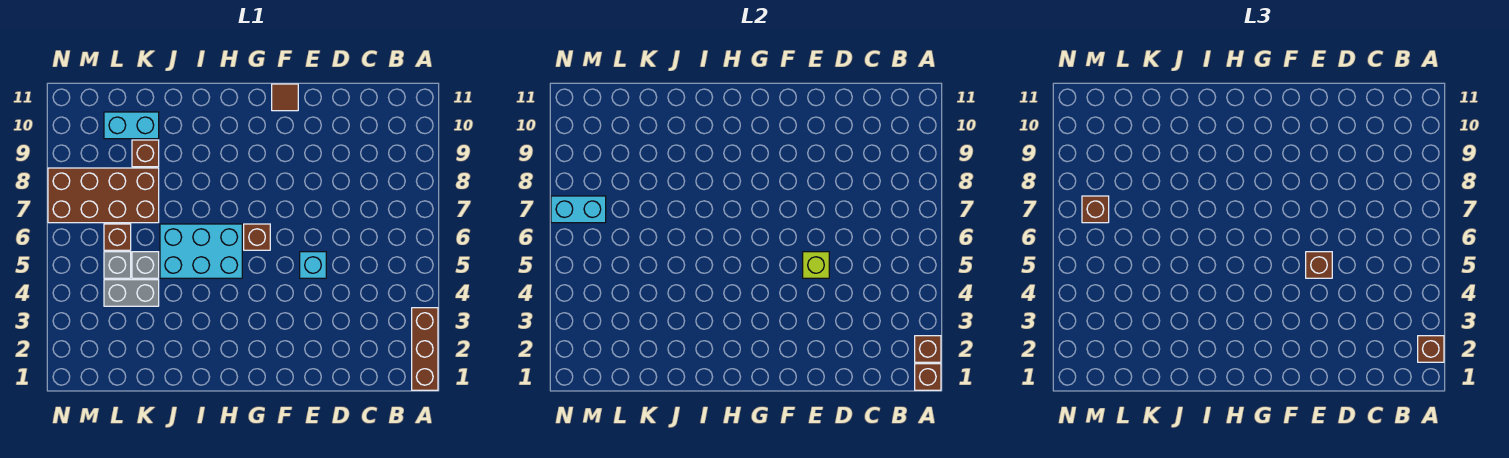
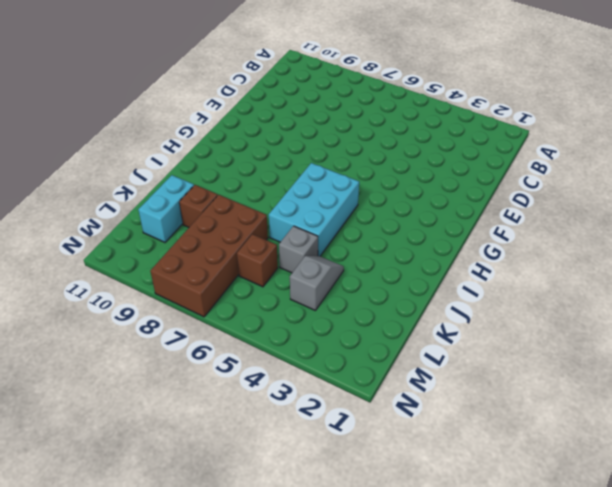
grey slope K4:L4 level 1 top L -> grey brick K4:L4 level 1
none -> brown brick A1:A3 level 1
none -> cyan brick E5 level 1
none -> brown tile F11 level 1

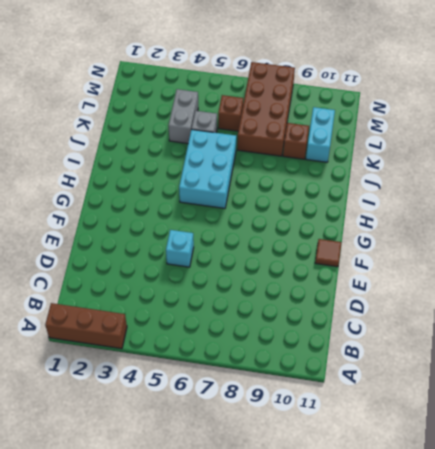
none -> brown brick G6 level 1
none -> grey brick L5 level 1
none -> brown brick A1 level 2

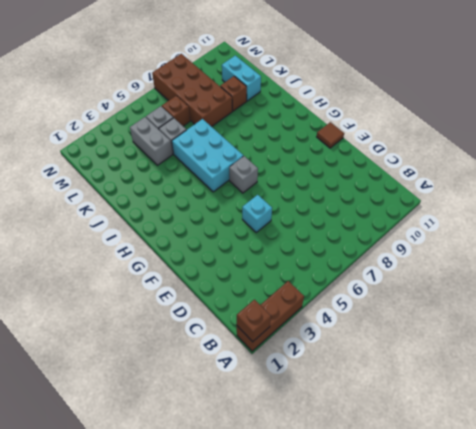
grey brick G6 level 1 -> brown brick G6 level 1
none -> brown brick A2 level 2
none -> lime brick E5 level 2
none -> cyan brick M7:N7 level 2

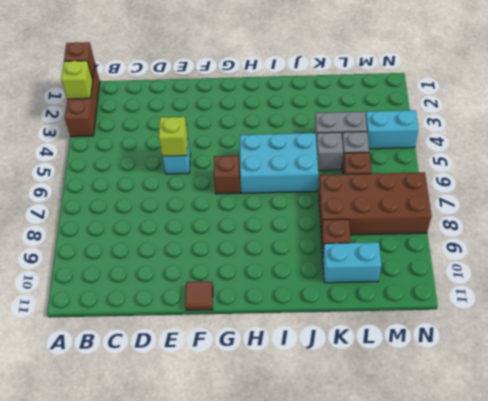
lime brick A2 level 2 -> brown brick A2 level 2
cyan brick M4:N4 level 1 -> cyan brick M7:N7 level 2
none -> brown brick A2 level 3
none -> brown brick E5 level 3
none -> brown brick M7 level 3

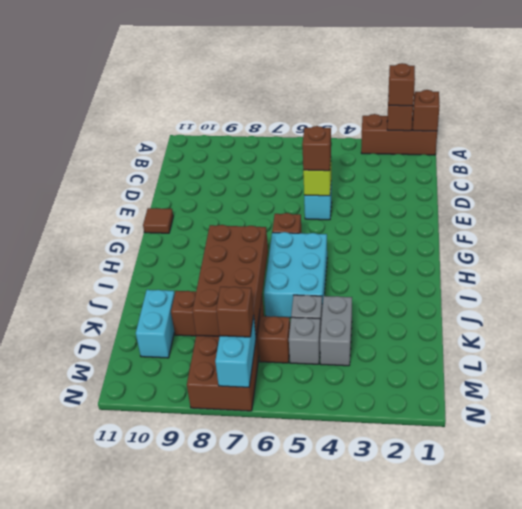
brown brick I7:L8 level 2 -> none

